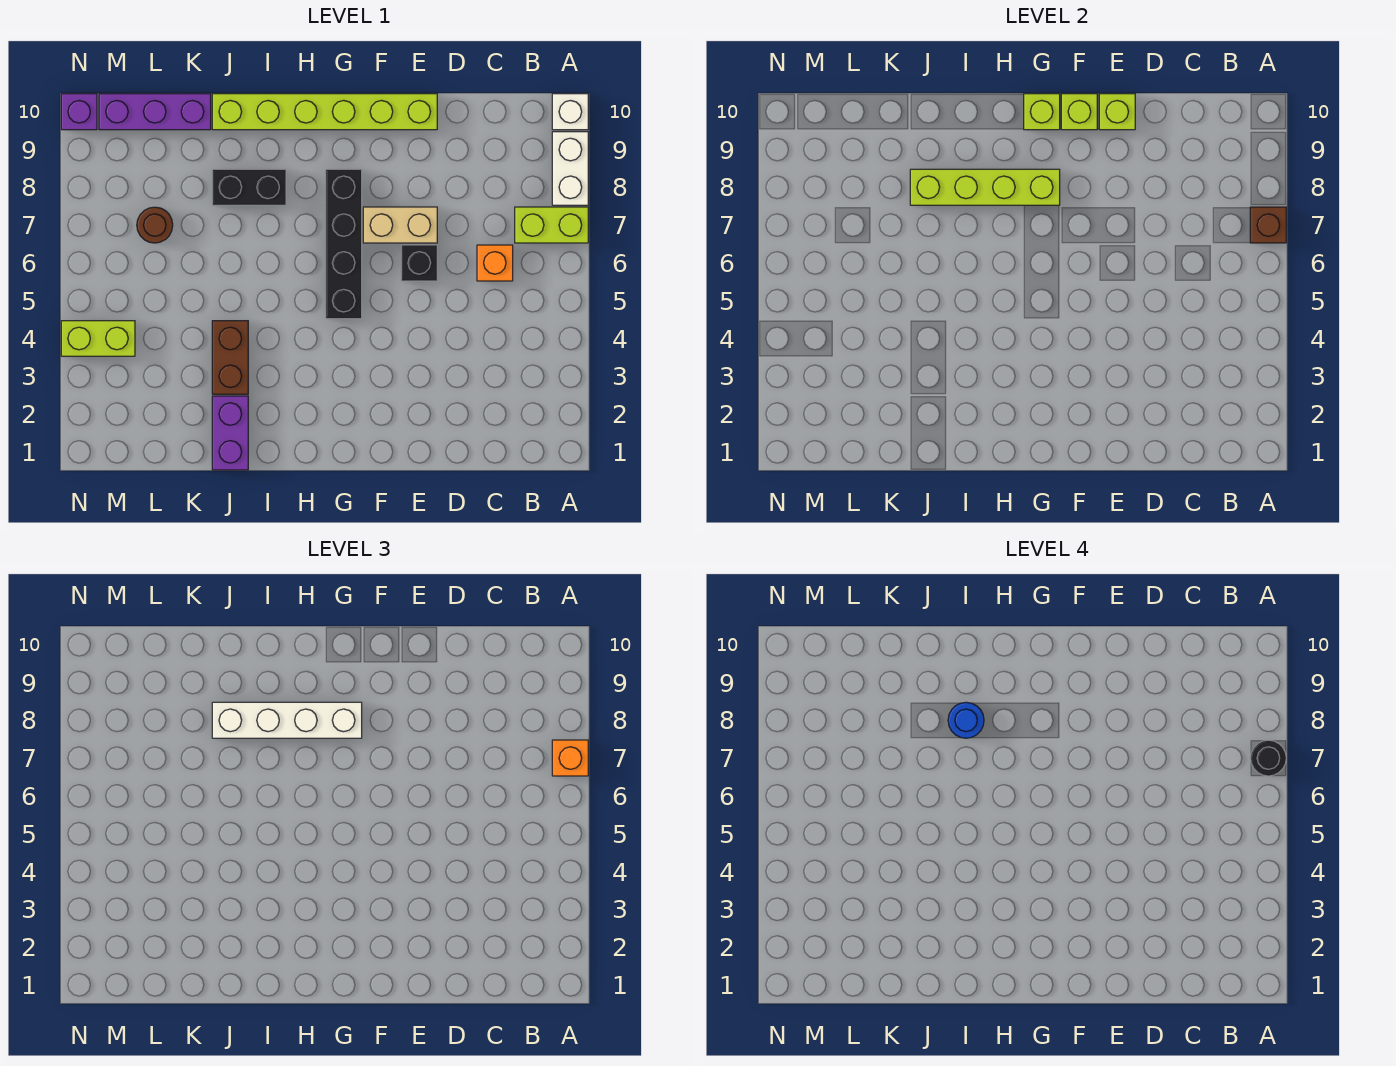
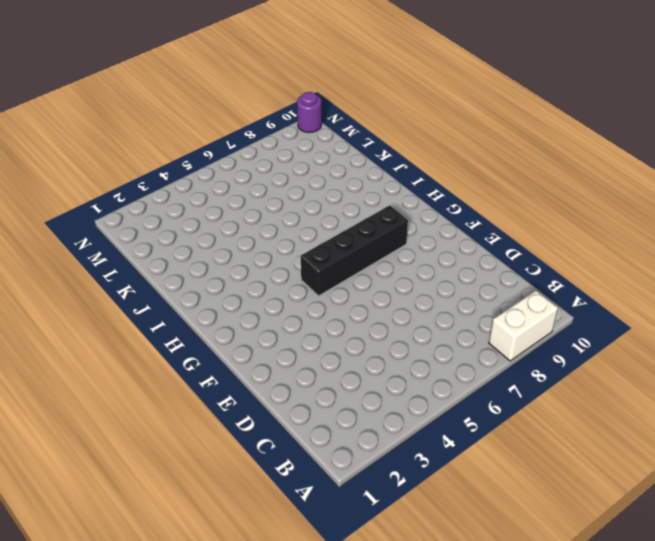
purple round brick N10 level 1 -> purple brick N10 level 1
none -> lime brick A7:B7 level 1
none -> white brick A10 level 1
none -> orange brick C6 level 1

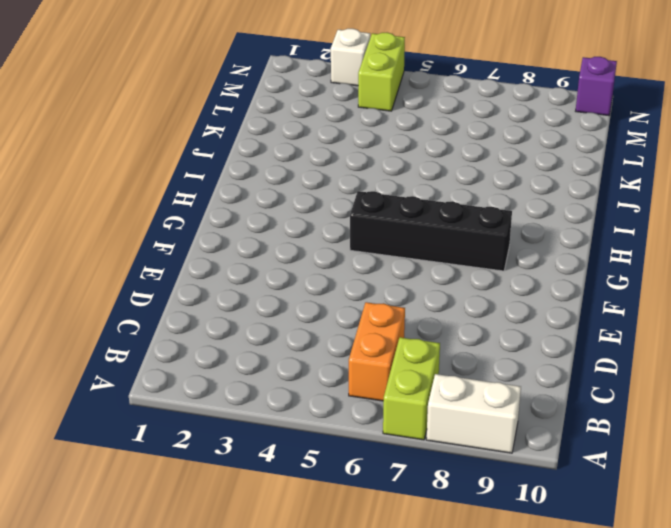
orange brick B6:C6 level 1 -> orange brick C6 level 1
white brick N3 level 1 -> white brick A10 level 1
none -> black brick E6 level 1
none -> tan brick E7:F7 level 1
none -> lime brick E10:J10 level 1

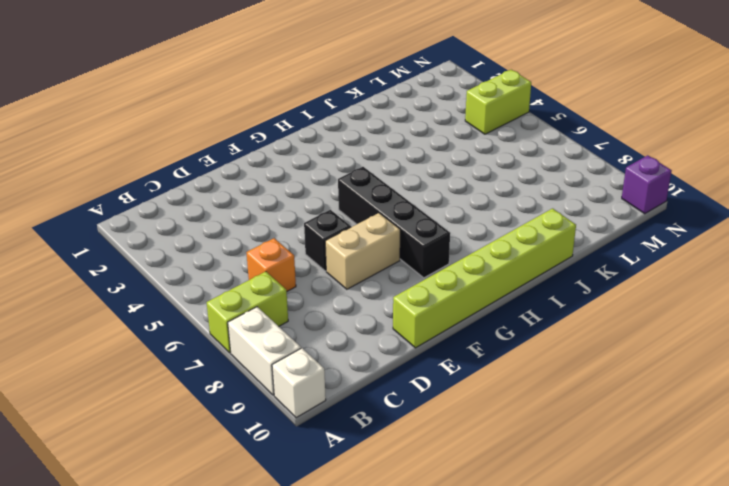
none -> black brick I8:J8 level 1
none -> purple brick J1:J2 level 1
none -> brown brick J3:J4 level 1

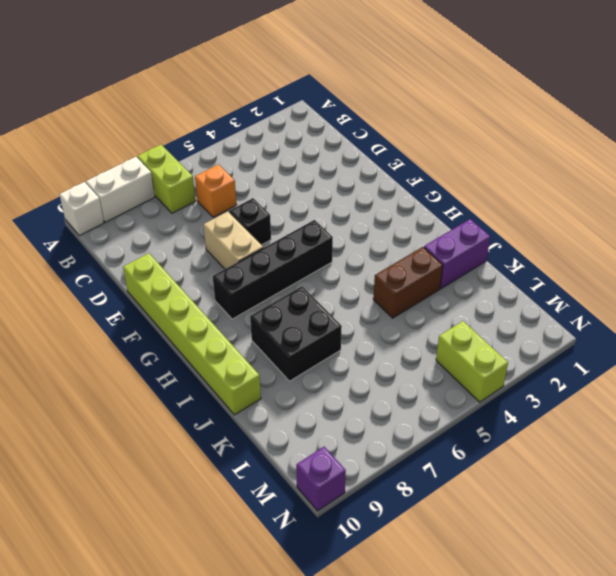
black brick I7:J8 level 1 -> black brick I8:J8 level 1
none -> purple brick K10:M10 level 1
none -> brown round brick L7 level 1
none -> brown brick A7 level 2

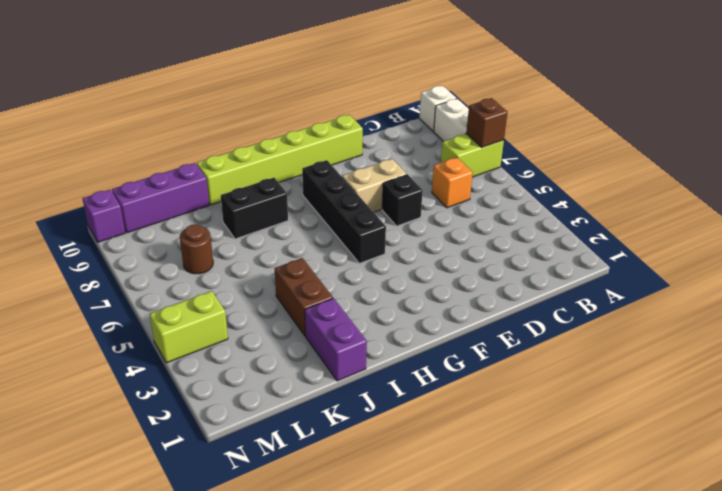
none -> lime brick E10 level 2
none -> lime brick F10 level 2
none -> lime brick G8:J8 level 2

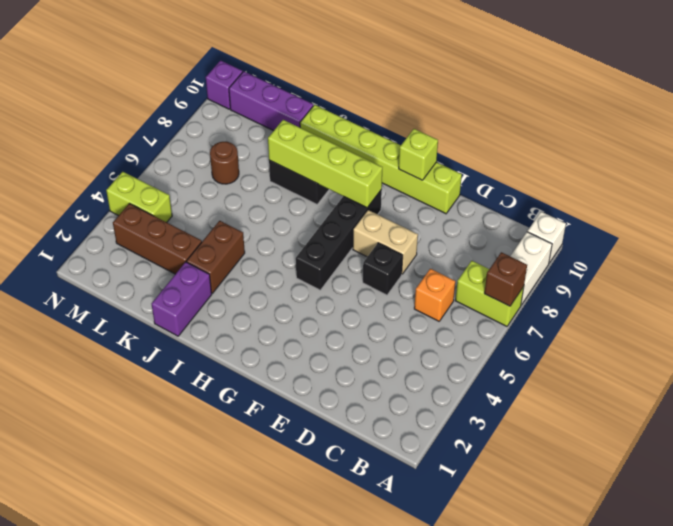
brown brick K3:M3 level 1 -> none
none -> lime brick E10 level 2
none -> lime brick G10 level 2
none -> orange brick A7 level 3

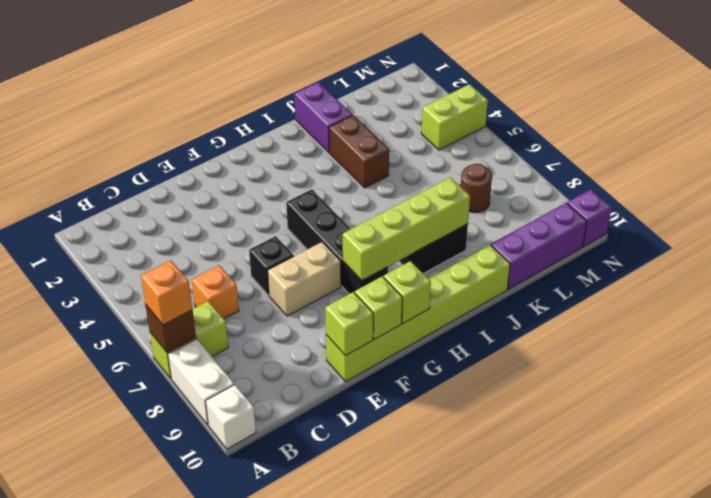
none -> white brick G8:J8 level 3
none -> black round brick A7 level 4
none -> blue round brick I8 level 4

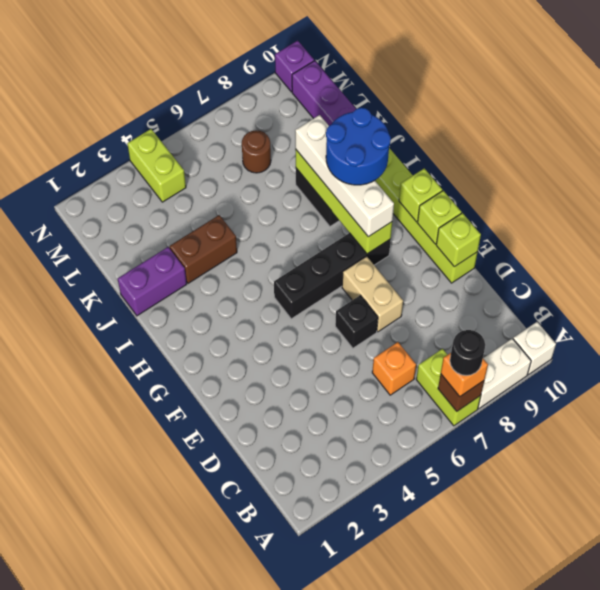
blue round brick H8:I9 level 4 -> blue round brick I8 level 4

